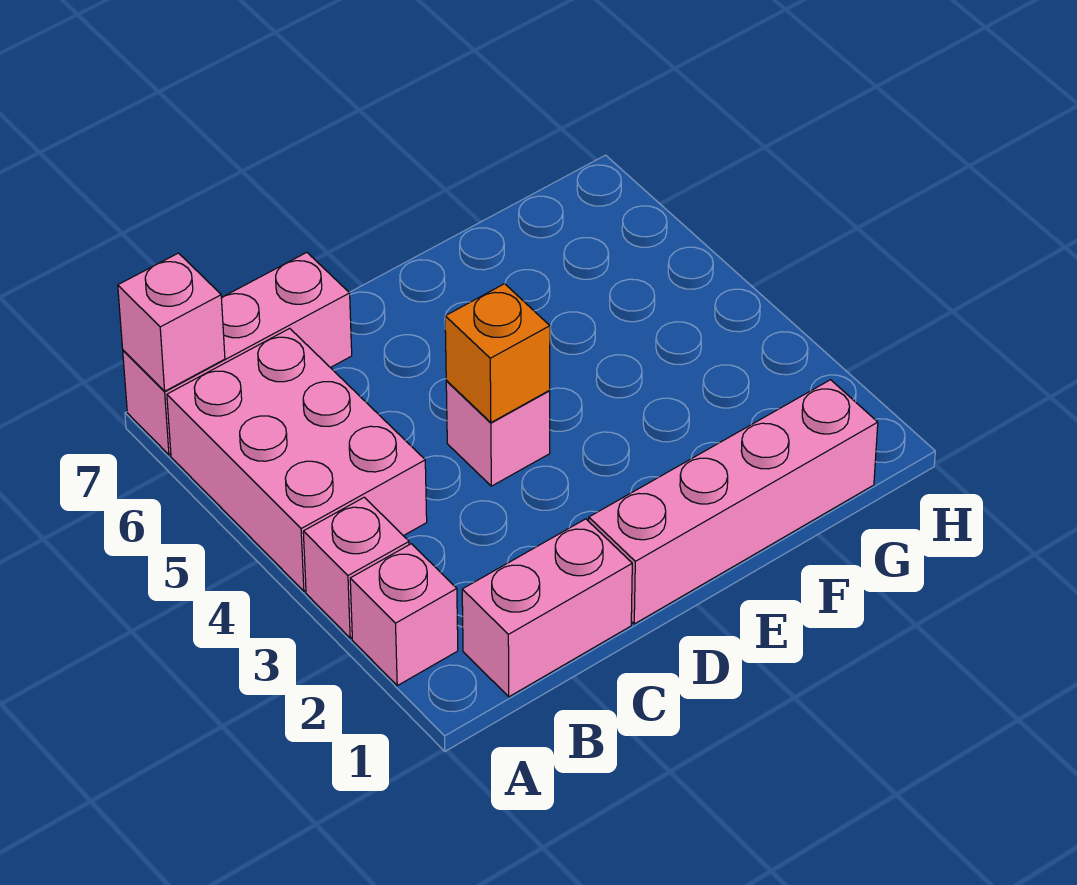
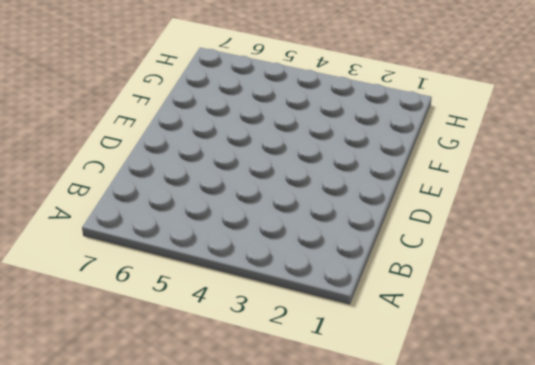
none -> pink brick A2 level 1
none -> pink brick A3 level 1

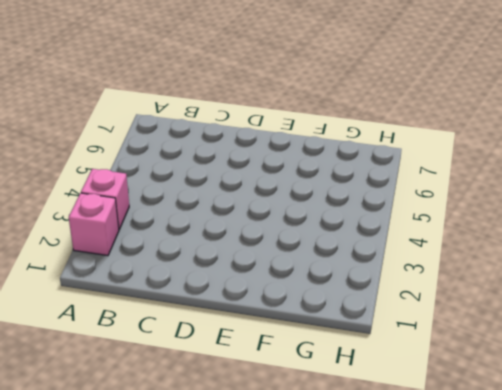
none -> pink brick A4:B6 level 1
none -> pink brick A7:C7 level 1

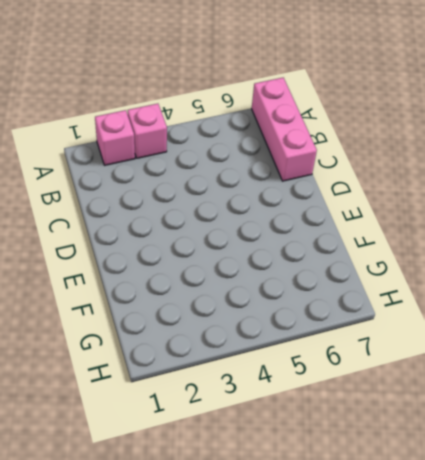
none -> pink brick A4:B6 level 1
none -> pink brick B1:C1 level 1

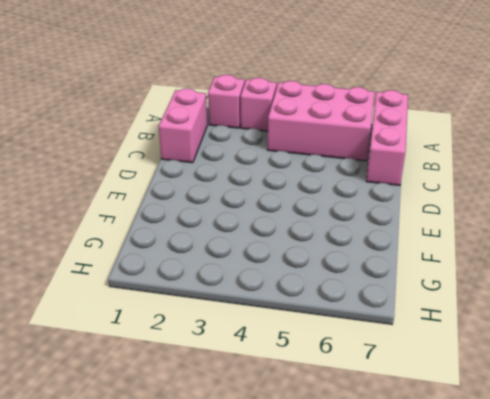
none -> pink brick D1:G1 level 1
none -> pink brick D4 level 1

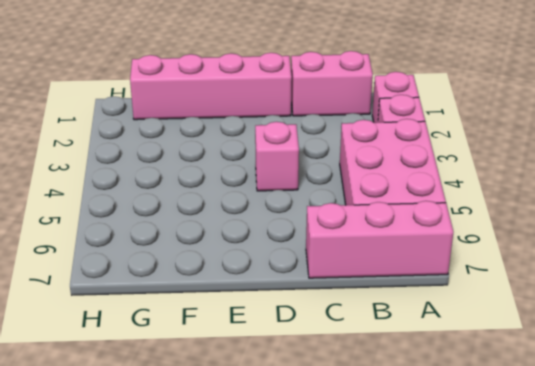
none -> pink brick A7 level 2
none -> orange brick D4 level 2

